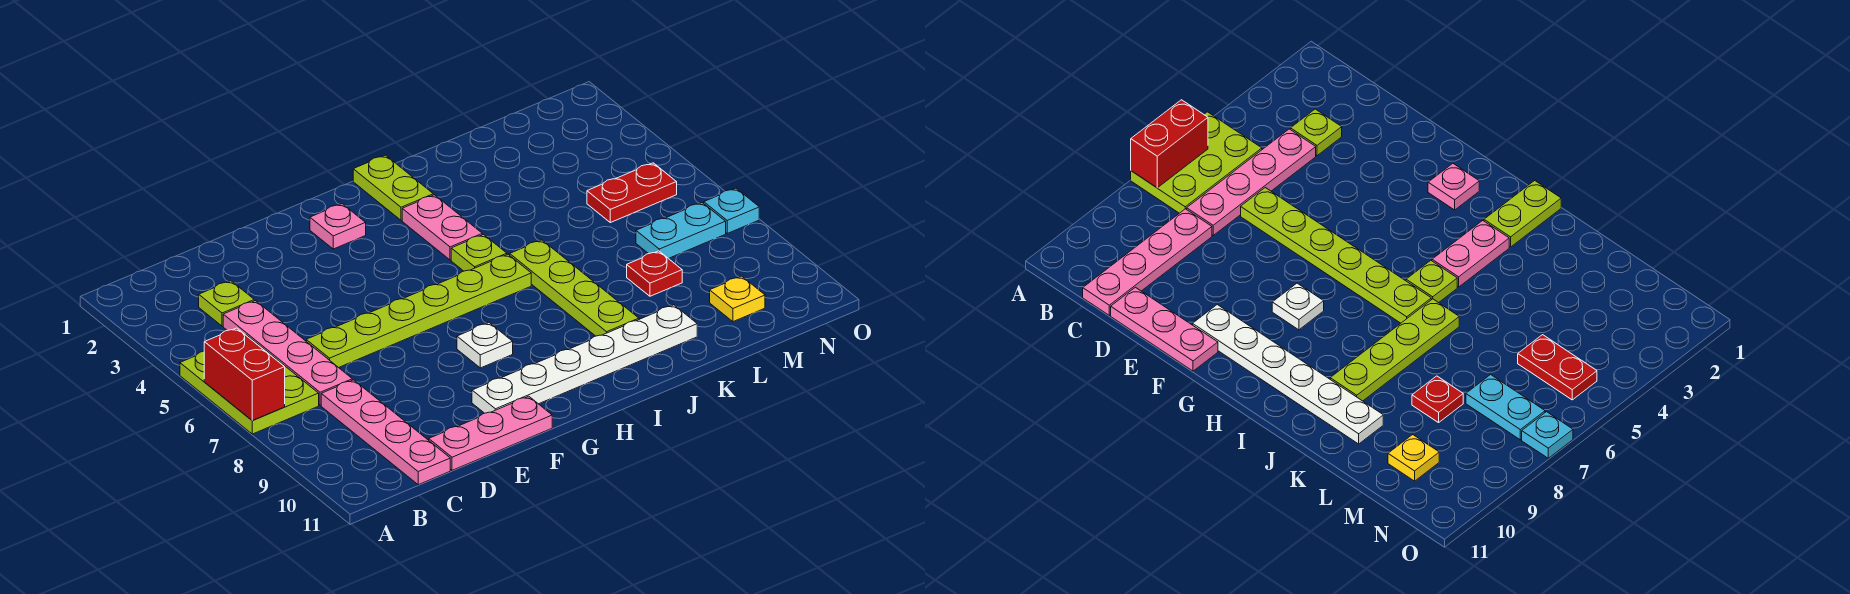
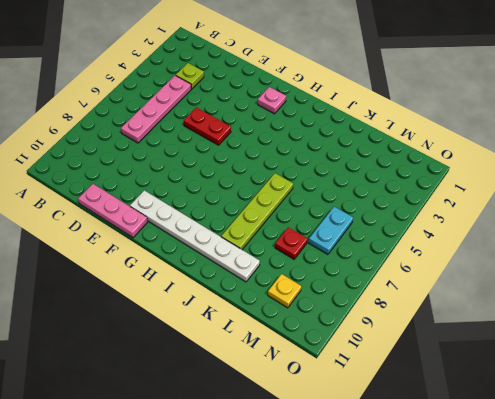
red plate E5:F5 level 1 -> red plate M5:N5 level 1
cyan plate M6:M7 level 1 -> cyan plate M7:N7 level 1
none -> lime plate A5:B7 level 1
none -> pink plate C8:C11 level 1
none -> lime plate D6:I6 level 1

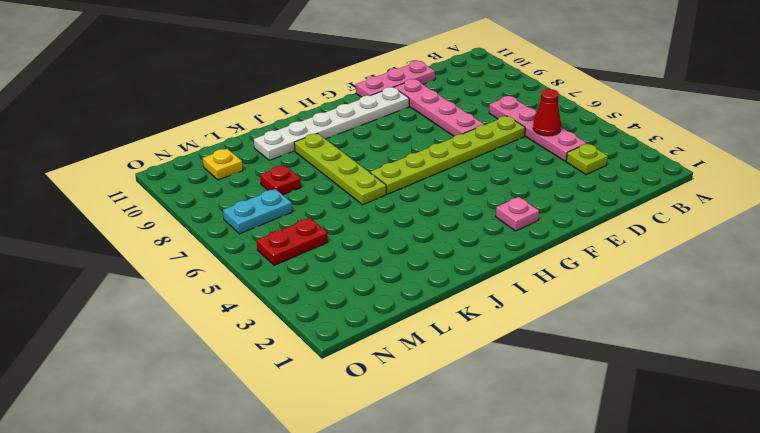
red cone C5 level 2 -> none
pink plate E7:E10 level 1 -> pink plate C8:C11 level 1
none -> lime plate A5:B7 level 1
none -> white plate G8 level 1
none -> lime plate I1:I2 level 1

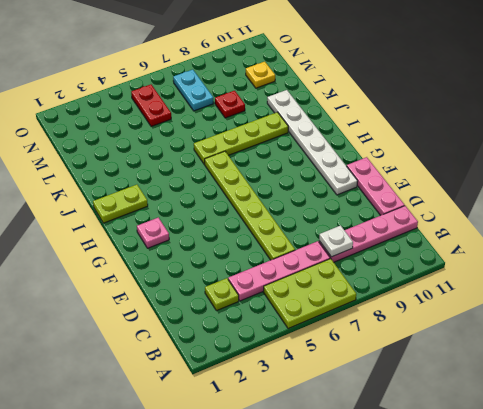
white plate C8 level 2 -> white plate G8 level 1
none -> pink plate I3:I4 level 1
none -> lime plate I5 level 1
none -> cyan plate O7 level 1

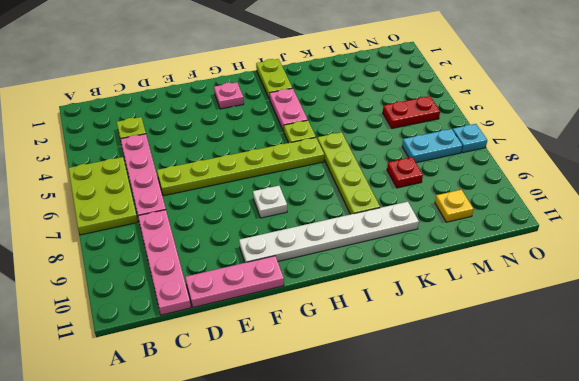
none -> red brick A6:A7 level 2

